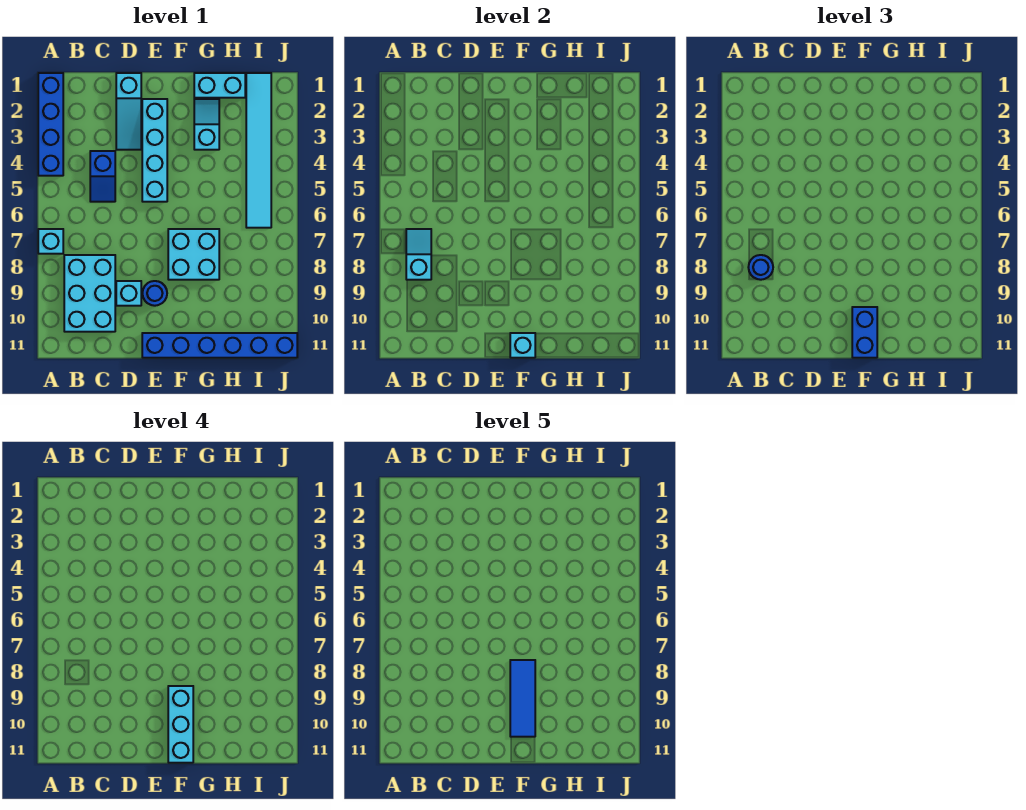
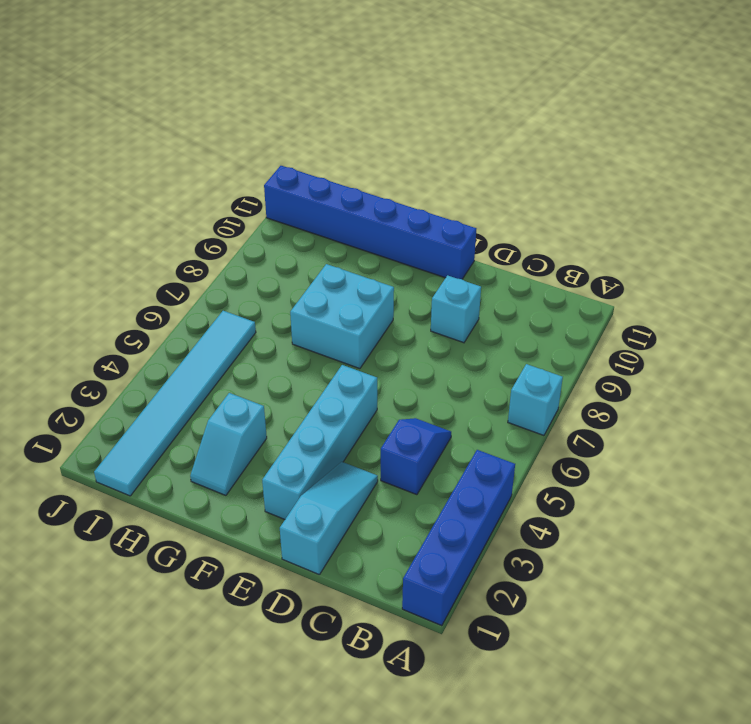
none -> cyan brick B8:C10 level 1
none -> blue round brick E9 level 1
none -> cyan brick G1:H1 level 1

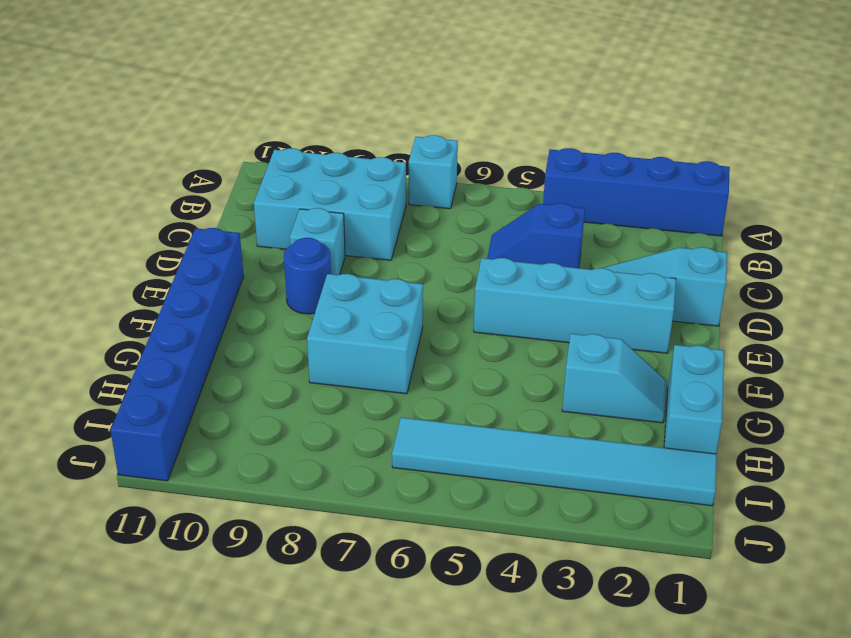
none -> cyan slope B7:B8 level 2 top 8
none -> cyan brick F11 level 2
none -> blue round brick B8 level 3

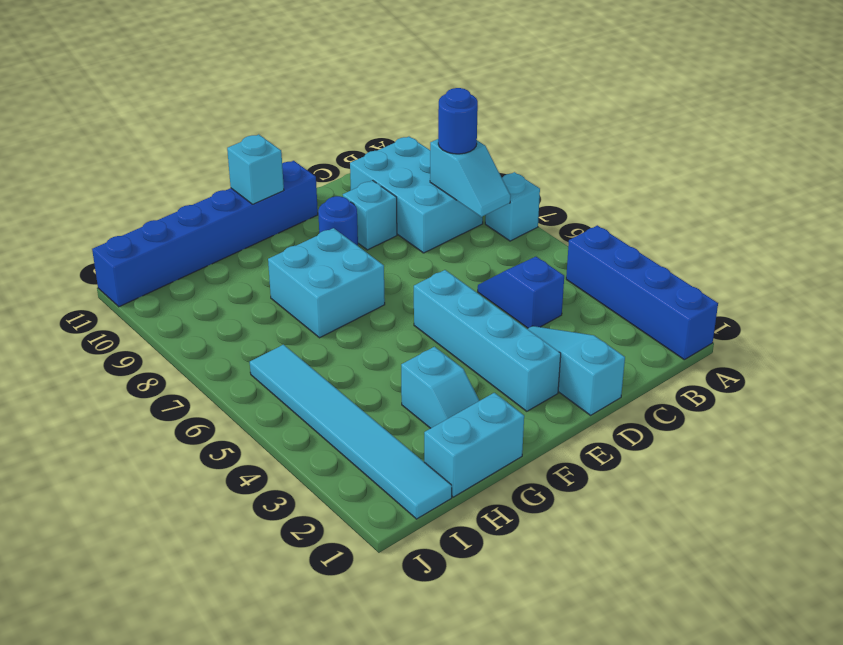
none -> blue brick F10:F11 level 3
none -> cyan brick F9:F11 level 4
none -> blue tile F8:F10 level 5

